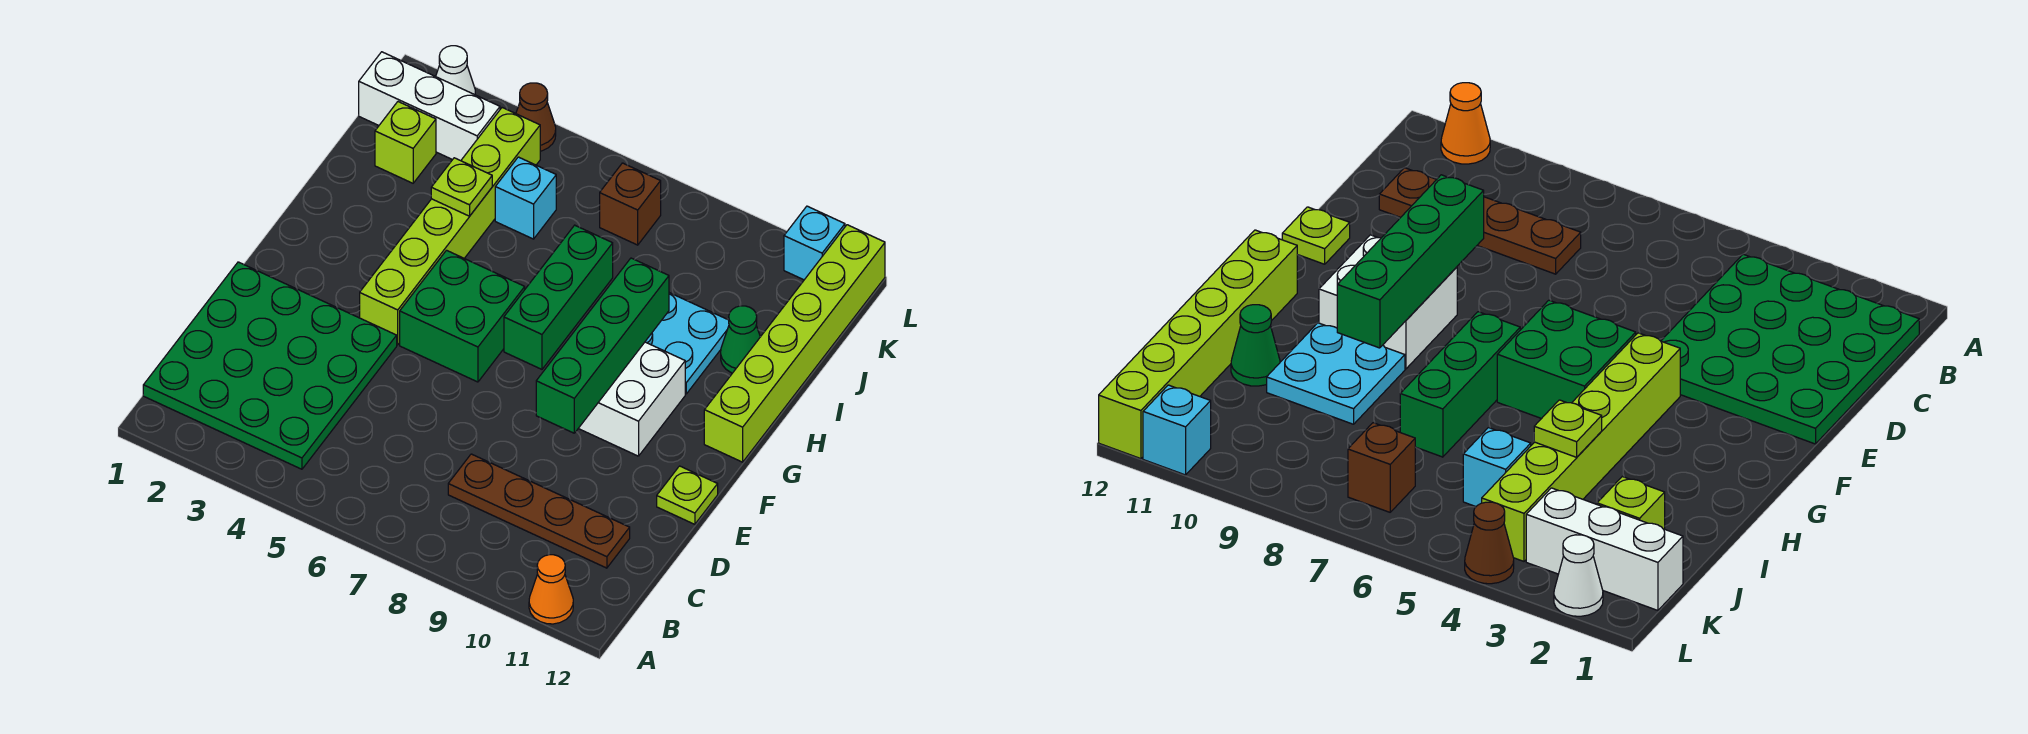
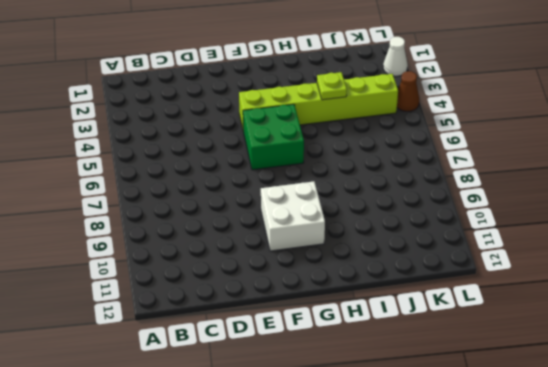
none -> orange cone A11 level 1
none -> green plate B1:E4 level 1
none -> brown plate C8:C11 level 1

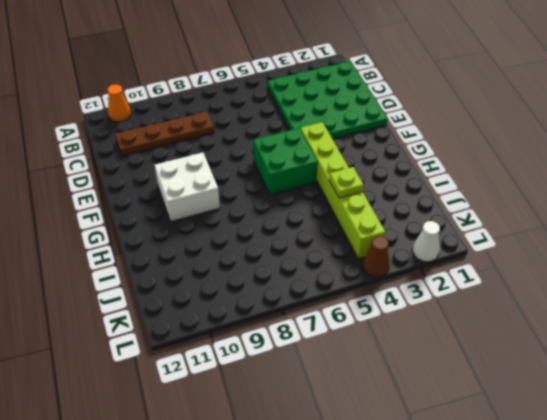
none -> lime plate E12 level 1
none -> green brick G7:I7 level 1
none -> lime brick G12:L12 level 1

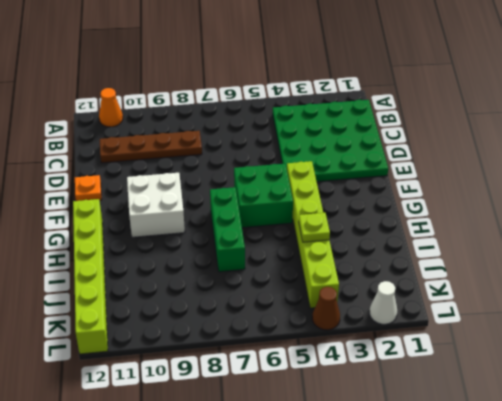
orange plate E12 level 1 -> lime plate E12 level 1
none -> cyan plate H9:I10 level 1
none -> green cone I11 level 1
none -> lime brick J2 level 1

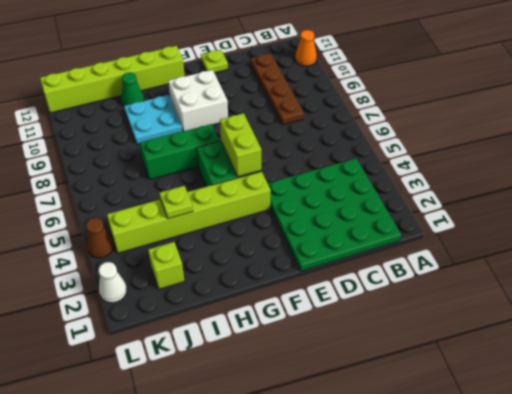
lime brick F5:F6 level 2 -> none
none -> cyan brick J5 level 1
none -> white brick K1:K3 level 1
none -> brown brick K7 level 1

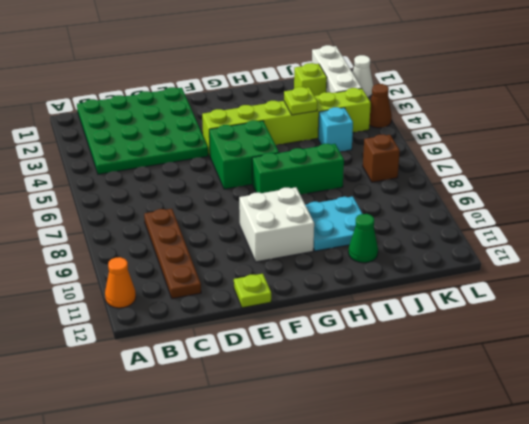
none -> lime brick G12:L12 level 1
none -> cyan brick L11 level 1
none -> green brick E9:H9 level 2

